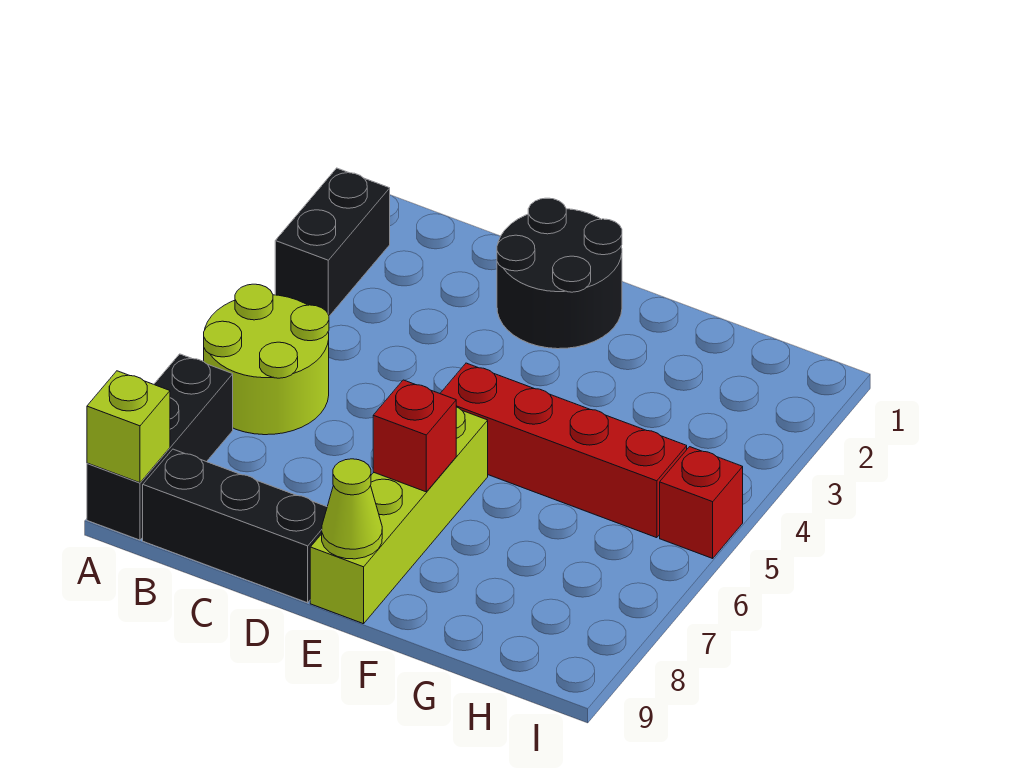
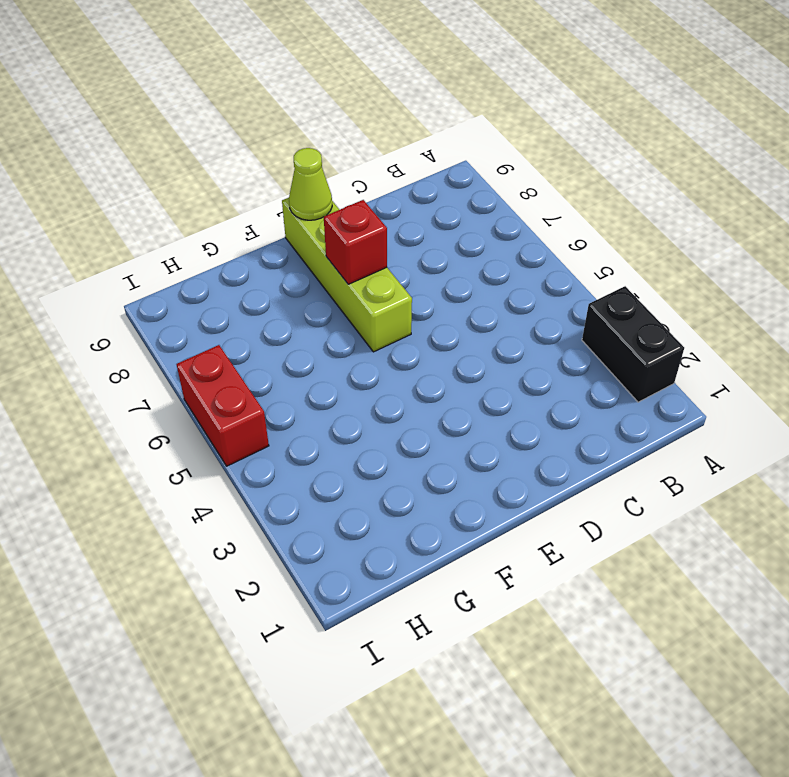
red brick I5:I6 level 1 -> red brick I5 level 1
none -> lime round brick A5:B6 level 1
none -> black brick A7:A9 level 1

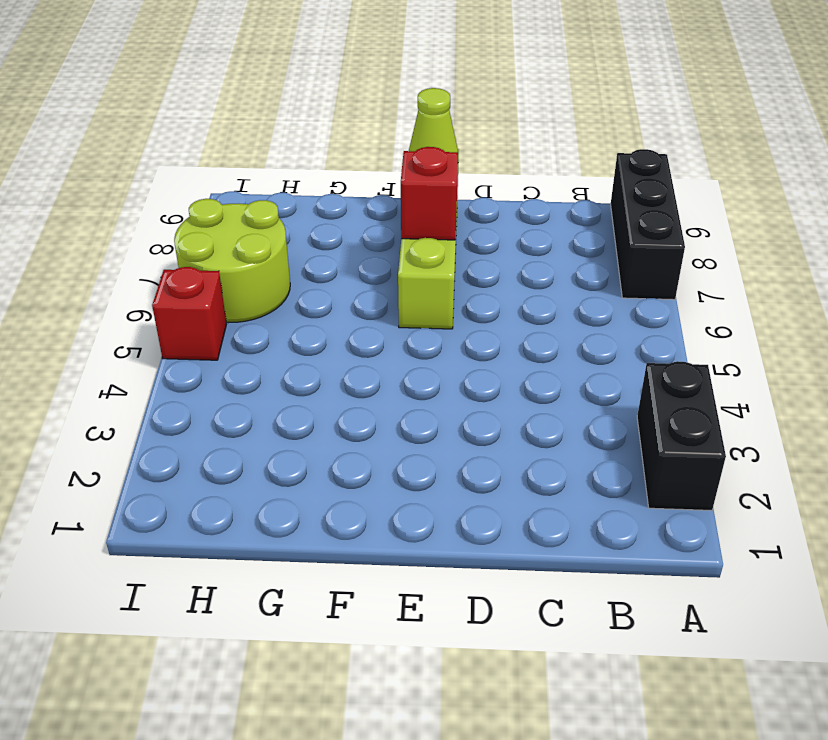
lime round brick H6:I7 level 1 -> lime round brick A5:B6 level 1
none -> black brick B9:D9 level 1
none -> black round brick D1:E2 level 1

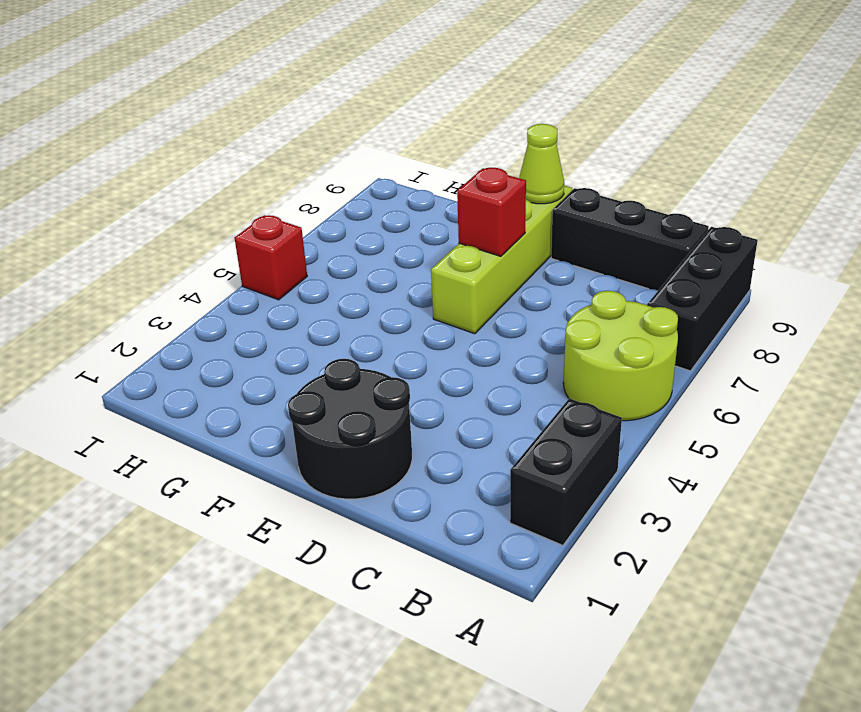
none -> red brick E5:H5 level 1
none -> lime brick A9 level 2

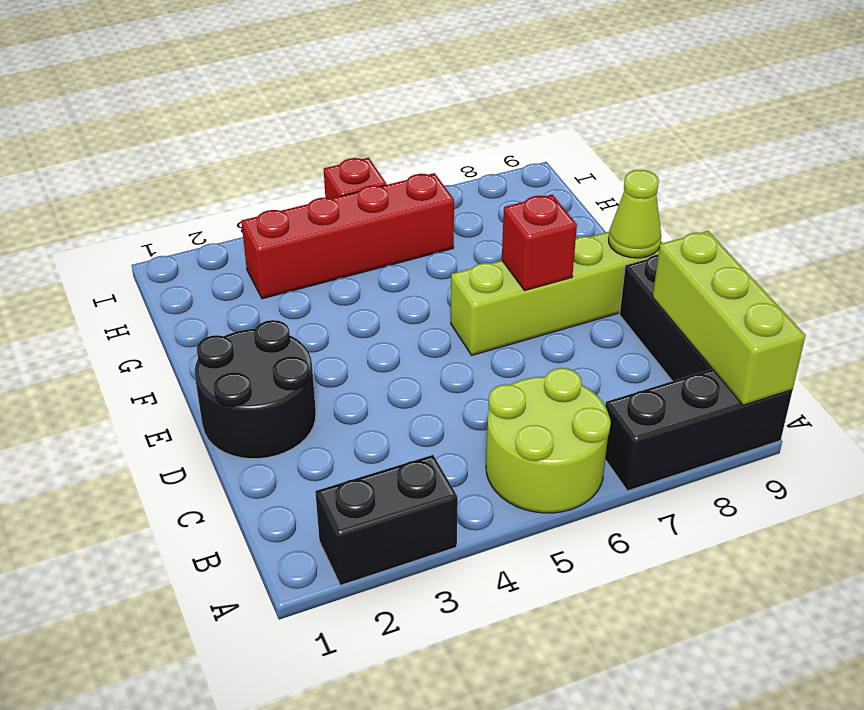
lime brick A9:C9 level 2 -> lime brick A9 level 2
red brick H3:H6 level 1 -> red brick E5:H5 level 1

